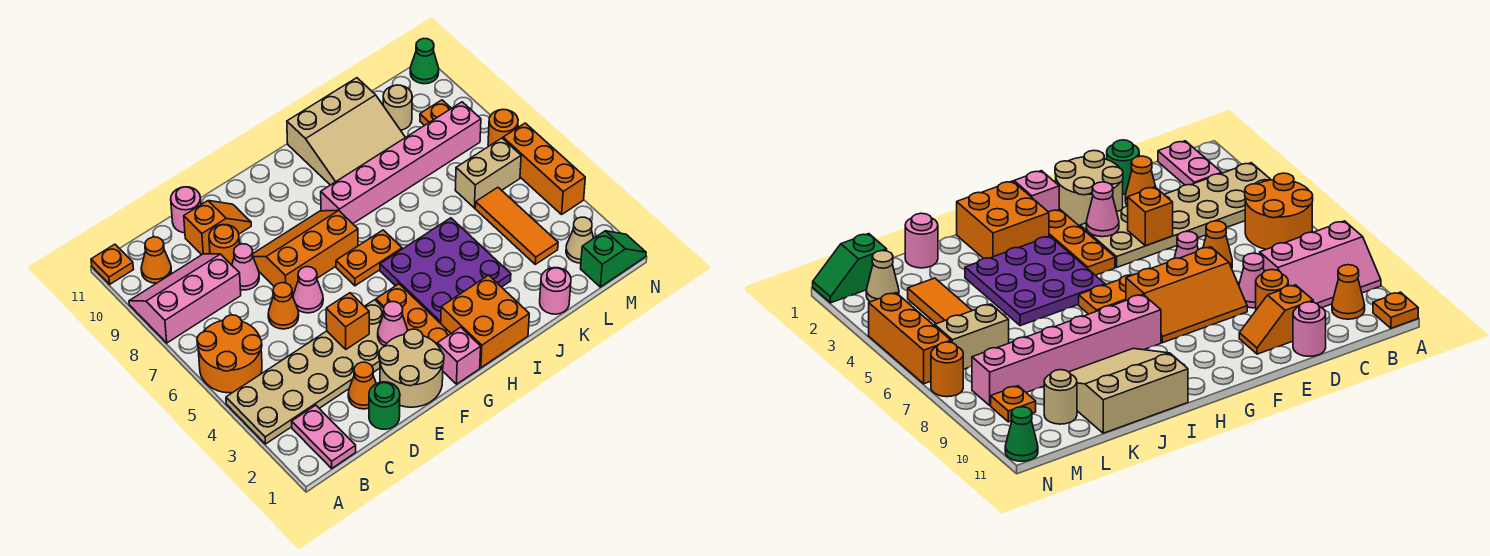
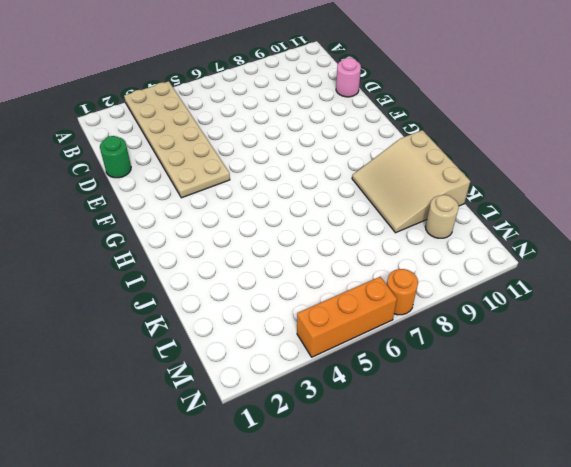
none -> orange round brick A5:B6 level 1
none -> pink slope A8:C9 level 1 top 8
none -> orange plate A11 level 1
none -> pink plate B1:B2 level 1

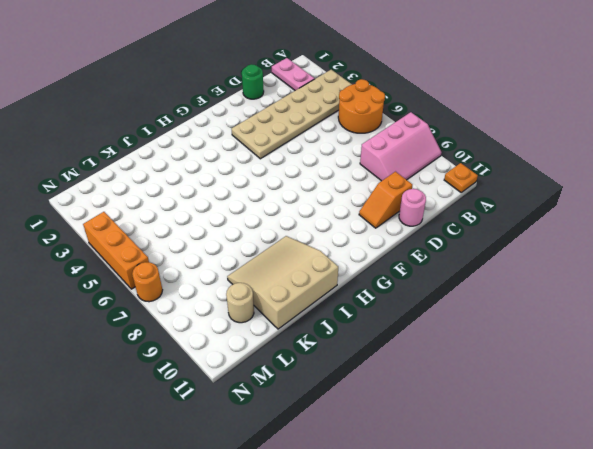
none -> orange cone B10 level 1
none -> orange cone D2 level 1
none -> orange cone D6 level 1
none -> pink cone D8 level 1

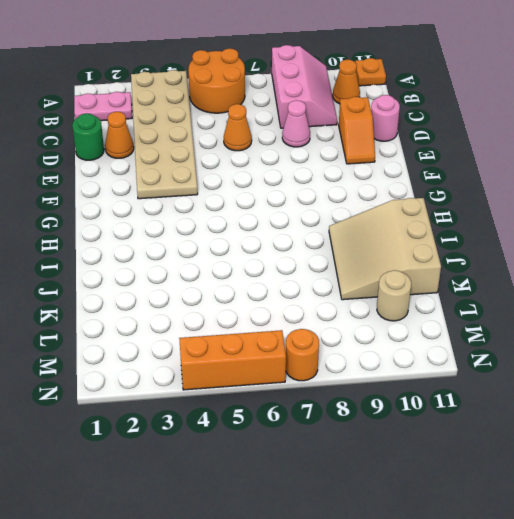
none -> orange round brick D9 level 1
none -> tan round brick E1:F2 level 1
none -> pink cone E6 level 1
none -> orange slope E7:G8 level 1 top 7

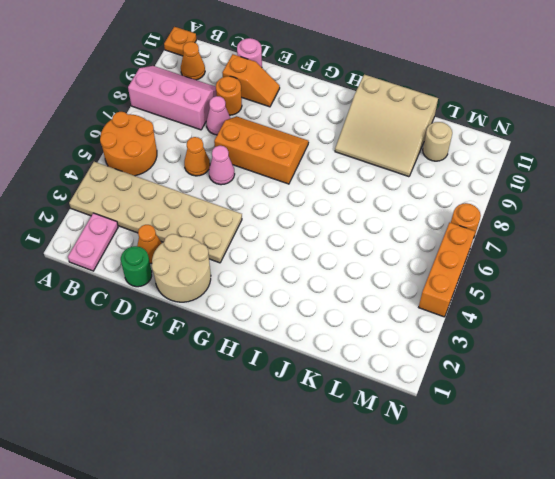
none -> pink brick G1 level 1
none -> orange plate G2:G4 level 1
none -> orange plate G6:H6 level 1
none -> orange brick H1:I2 level 1

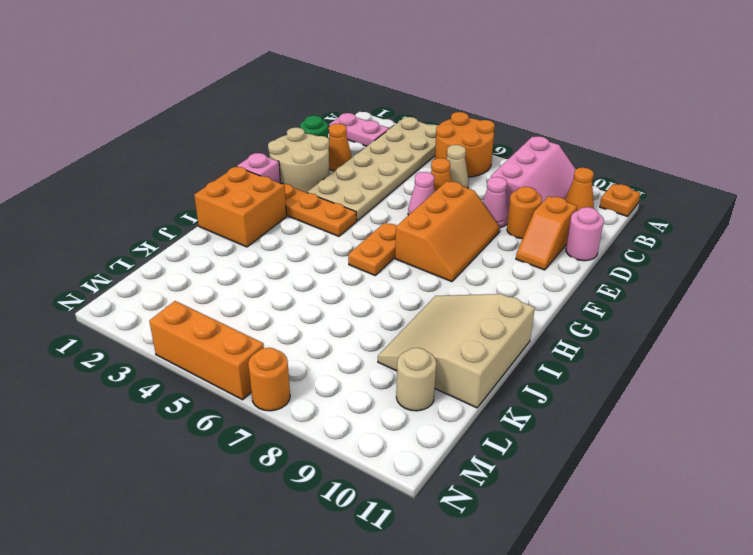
tan cone C6 level 1 -> tan cone M2 level 1
none -> purple plate H3:J5 level 1
none -> pink brick H8:M8 level 1
none -> pink round brick K1 level 1
none -> orange tile L3:L5 level 1

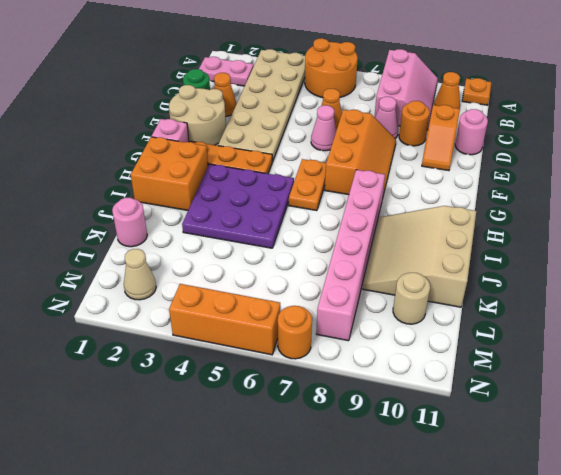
none -> orange tile L3:L5 level 1
none -> tan brick L6:M6 level 1
none -> green slope M1:N1 level 1 top M
none -> orange plate M9 level 1

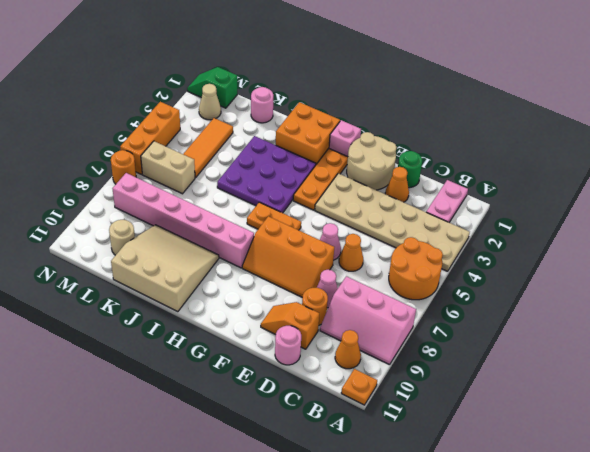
none -> orange plate M9 level 1
none -> green cone N11 level 1
none -> orange brick E4 level 2
none -> pink cone F3 level 2

